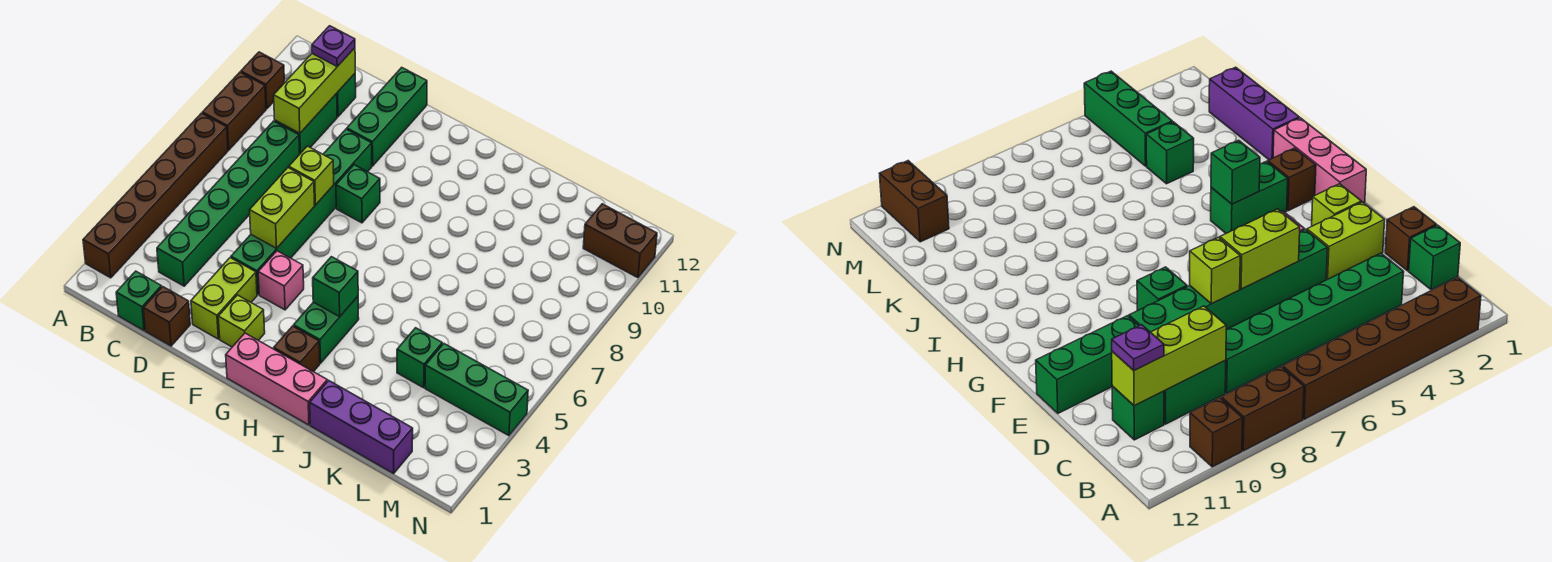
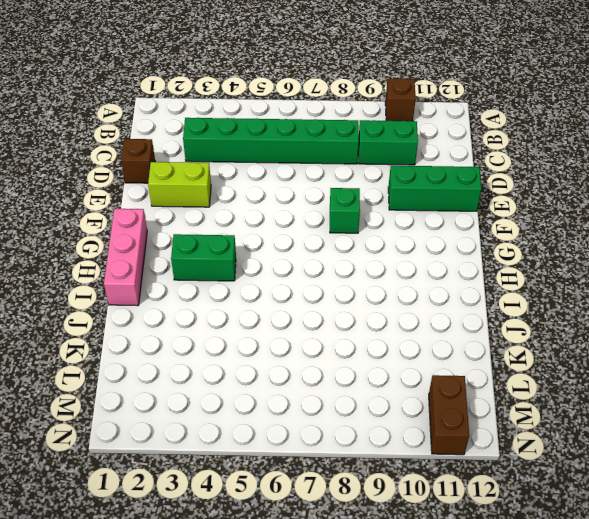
none -> brown brick A2:A7 level 1
none -> brown brick A8:A9 level 1
none -> green brick C1 level 1

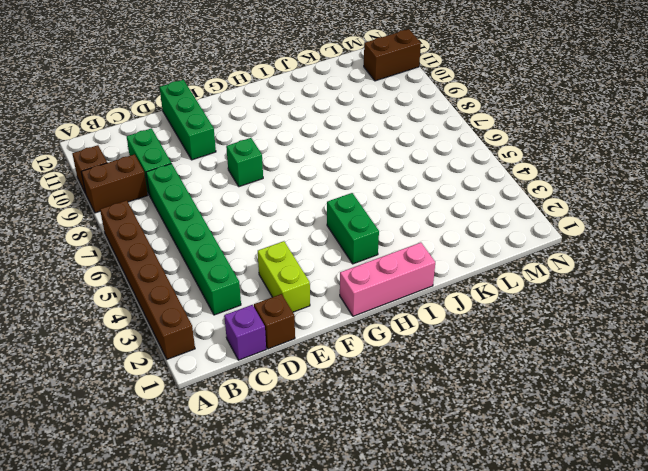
brown brick A9:B9 level 1 -> brown brick A8:A9 level 1
purple brick C1 level 1 -> green brick C1 level 1
none -> green brick C11 level 1
none -> green brick E4:E9 level 1
none -> lime brick F2 level 1

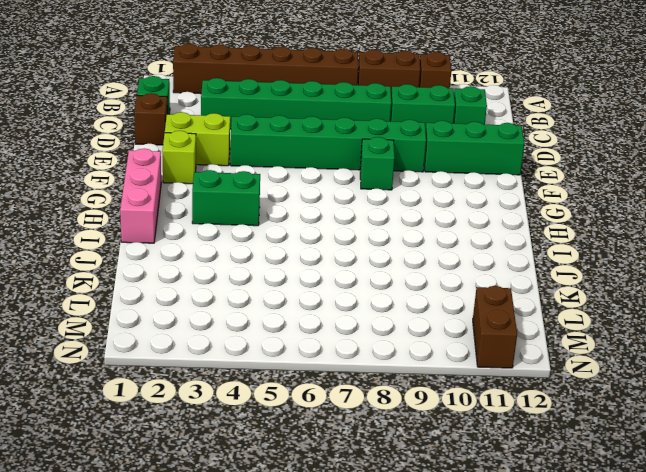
none -> pink brick F4 level 1
none -> brown brick H2 level 1
none -> purple brick J1:L1 level 1

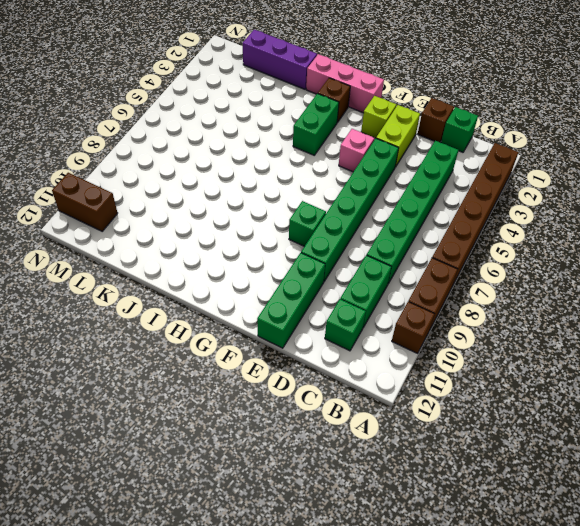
none -> green brick K4 level 1
none -> green brick L4:N4 level 1
none -> lime brick C9:C11 level 2

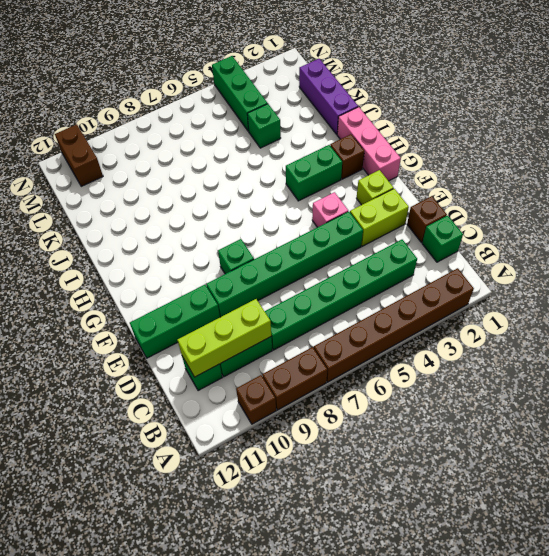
none -> lime brick E5:E6 level 2
none -> lime brick E7 level 2
none -> green brick H4 level 2

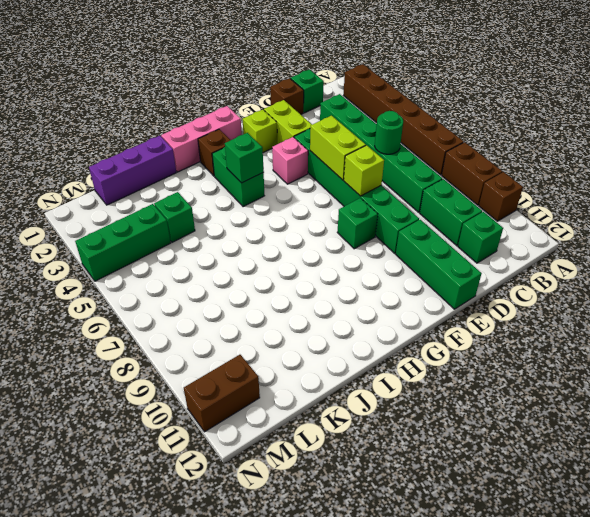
green round brick C6 level 2 -> none
none -> lime brick C9:C11 level 2
none -> purple plate C11 level 3

